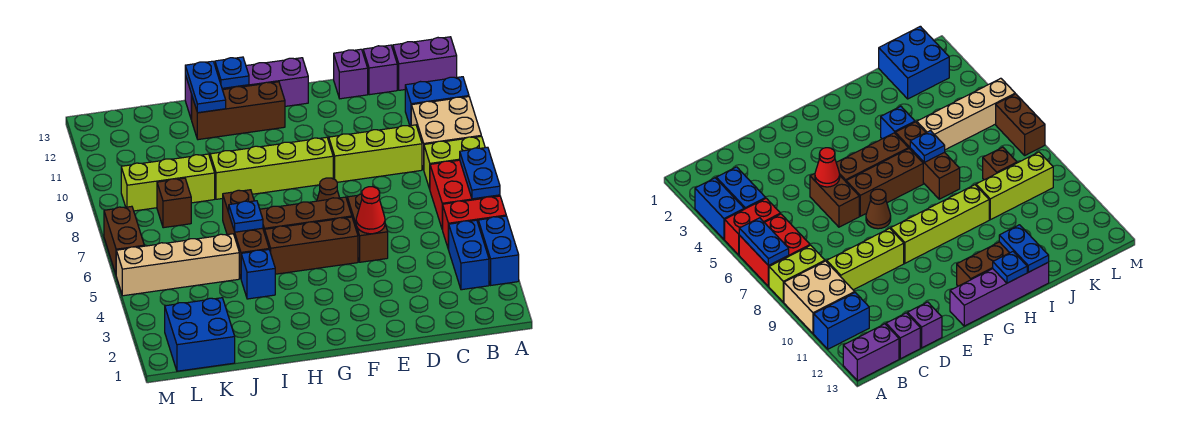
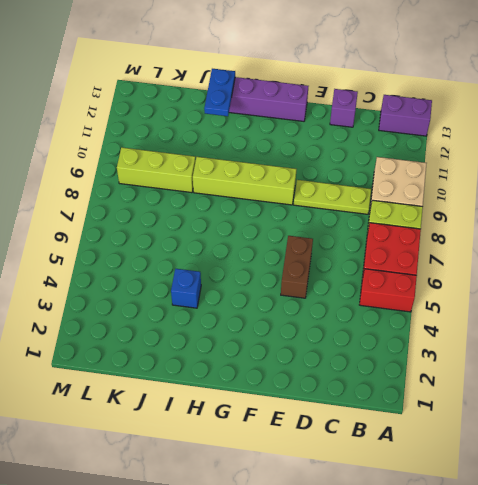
lime plate C9:E9 level 1 -> lime brick C9:E9 level 1
none -> blue brick A3:A4 level 1
none -> blue brick A11:B11 level 1
none -> blue brick B3:B4 level 1
none -> purple brick C13 level 1

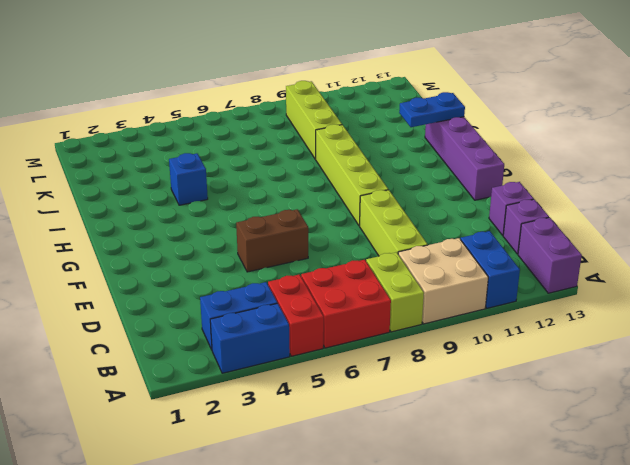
none -> brown brick F5:H5 level 1
none -> brown brick F6:H6 level 1
none -> brown cone F7 level 1
none -> brown brick G12:I12 level 1

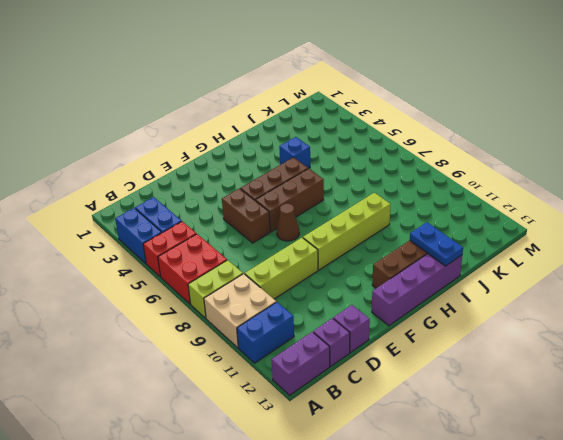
none -> brown brick I5:I7 level 1
none -> tan brick J5:M5 level 1
none -> lime brick J9:L9 level 1
none -> blue brick K1:L2 level 1

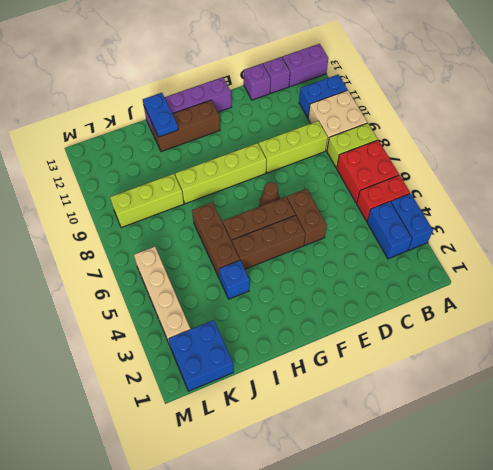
tan brick L3:L6 level 1 -> tan brick J5:M5 level 1
none -> brown brick K8 level 1
none -> brown brick M6:M7 level 1
none -> blue plate A6:A7 level 2
none -> red cone E5 level 2

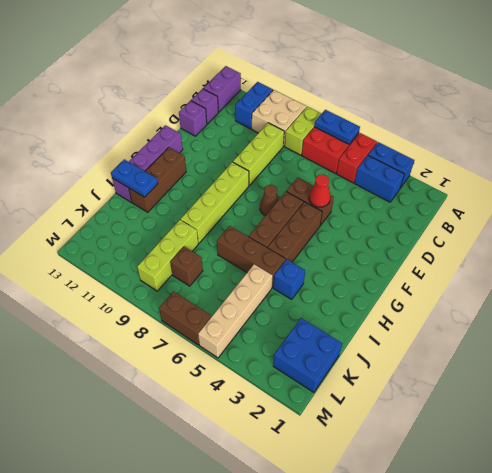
none -> blue plate H13 level 2
none -> blue plate I6 level 2

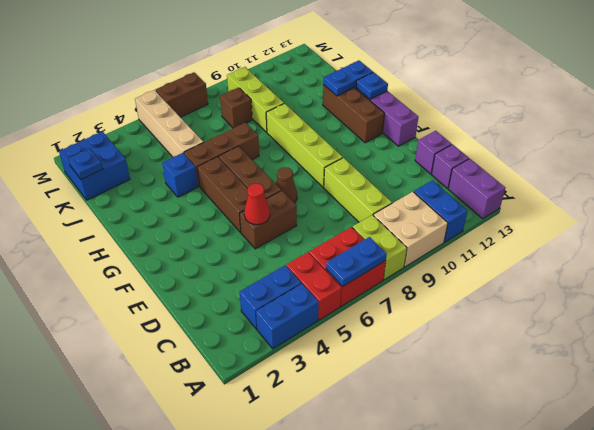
blue plate K1 level 2 -> blue plate I6 level 2

